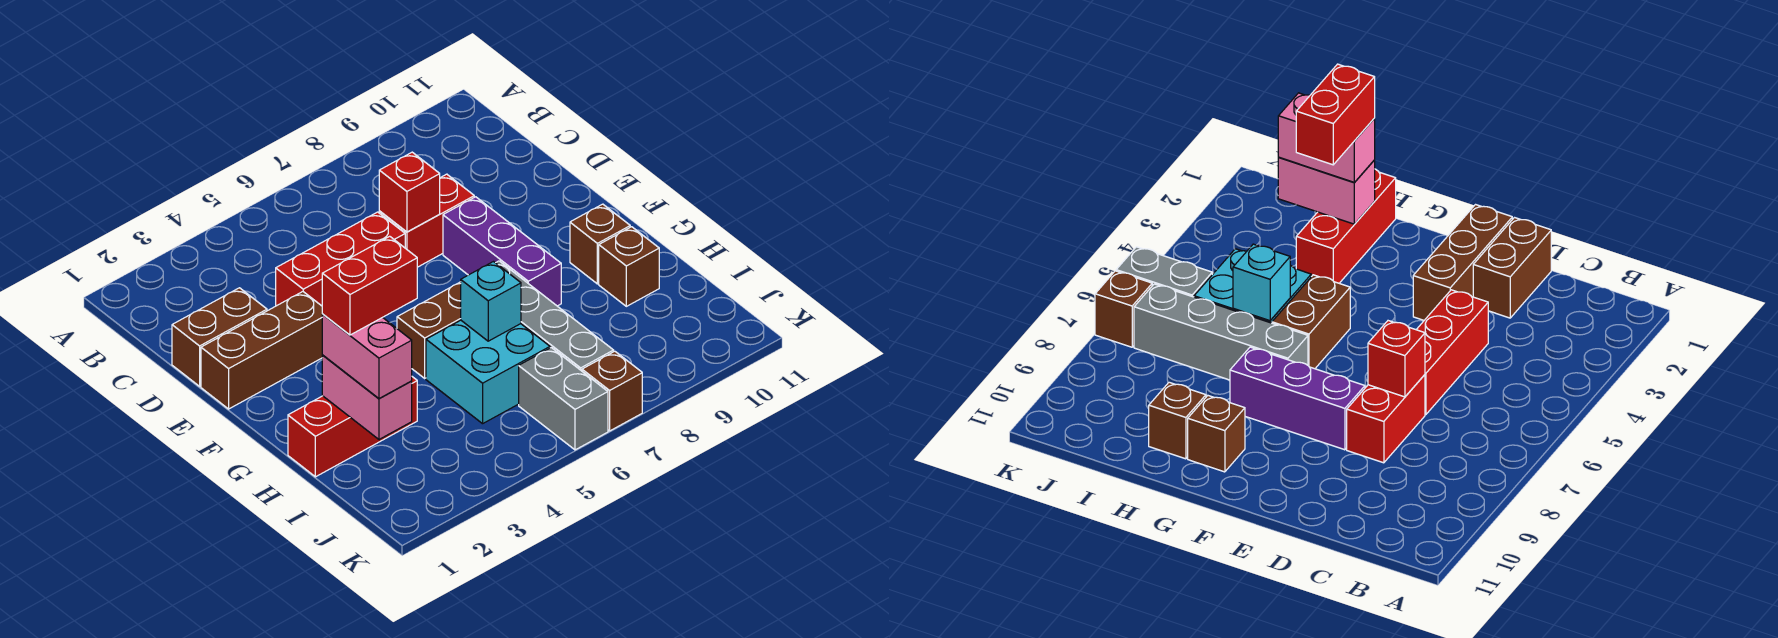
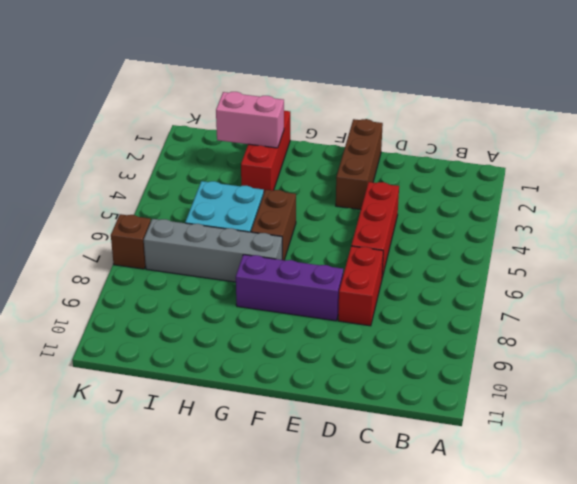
none -> brown brick D1:D2 level 1
none -> brown brick G10 level 1
none -> brown brick H10 level 1

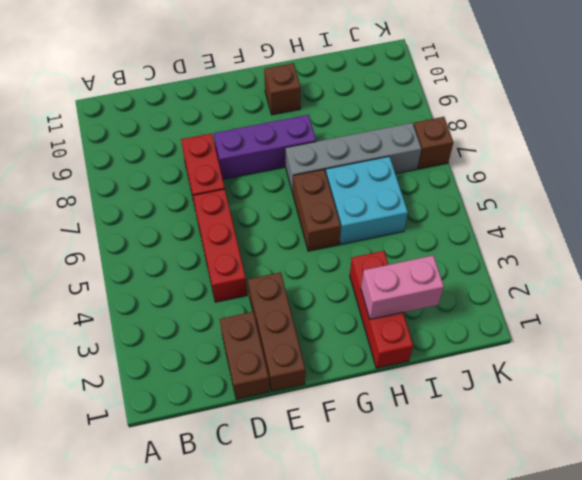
none -> brown brick H10 level 1
none -> grey brick J6:K6 level 1
none -> red brick D7 level 2

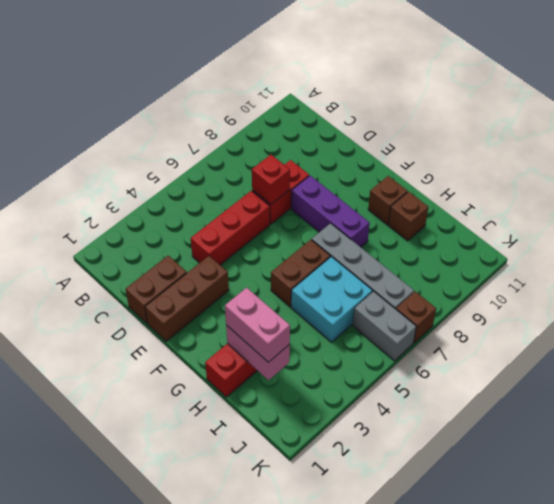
none -> cyan brick H6 level 2
none -> red brick H2:H3 level 4

